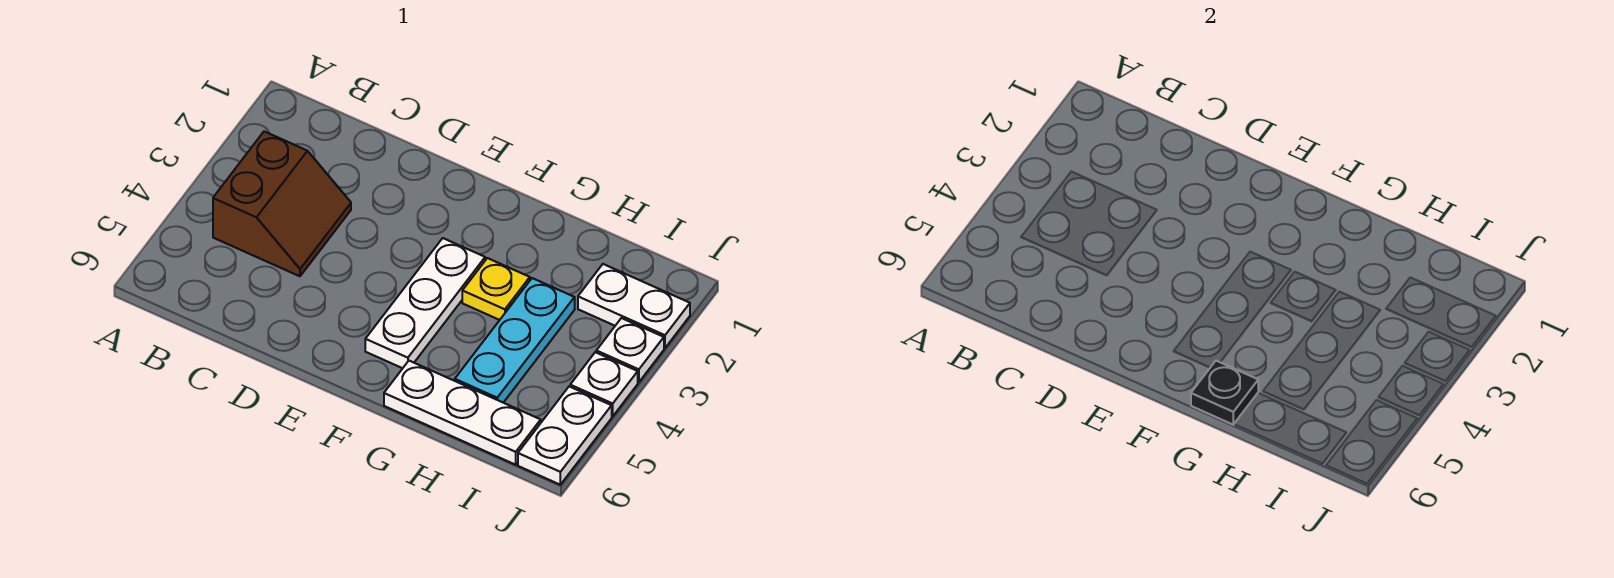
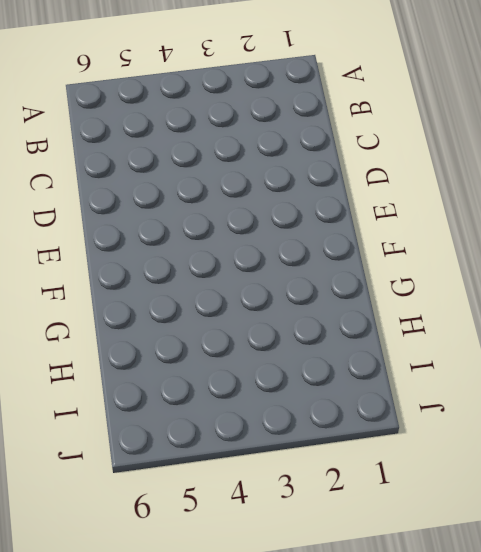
none -> brown slope B3:C4 level 1 top B
none -> white plate F3:F5 level 1

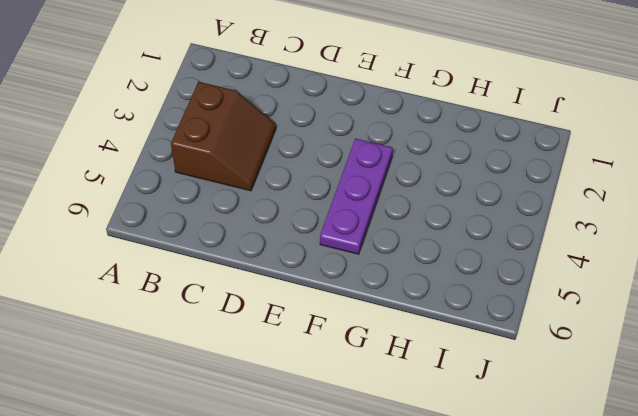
purple plate F3:F5 level 1 -> white plate F3:F5 level 1
none -> yellow plate G3 level 1
none -> white plate G6:I6 level 1

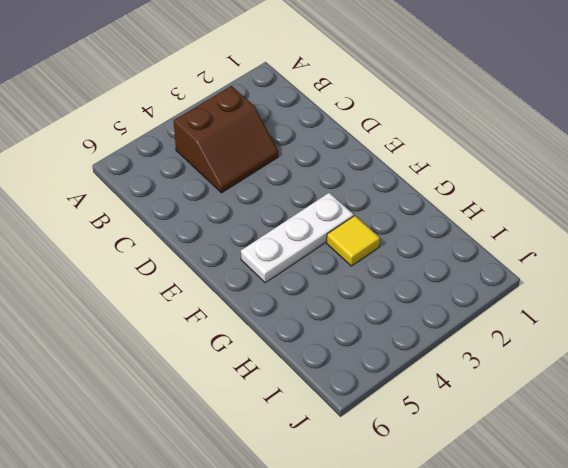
yellow tile G3 level 1 -> yellow plate G3 level 1
none -> white plate G6:I6 level 1
none -> cyan plate H3:H5 level 1

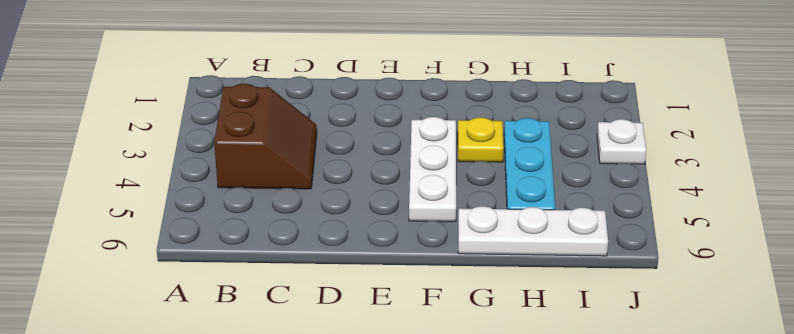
none -> white plate I2:J2 level 1
none -> white plate J4 level 1

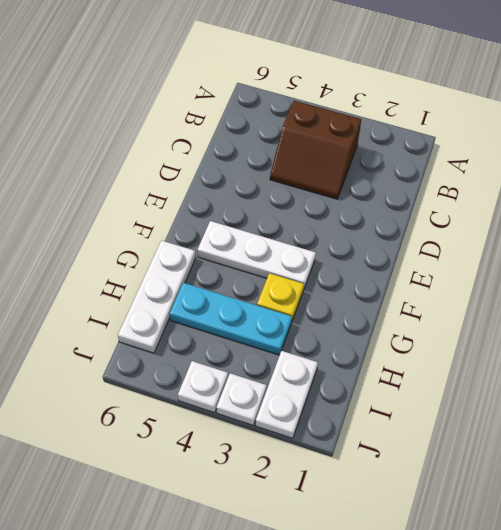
none -> white plate J5:J6 level 1
none -> black plate G6 level 2

